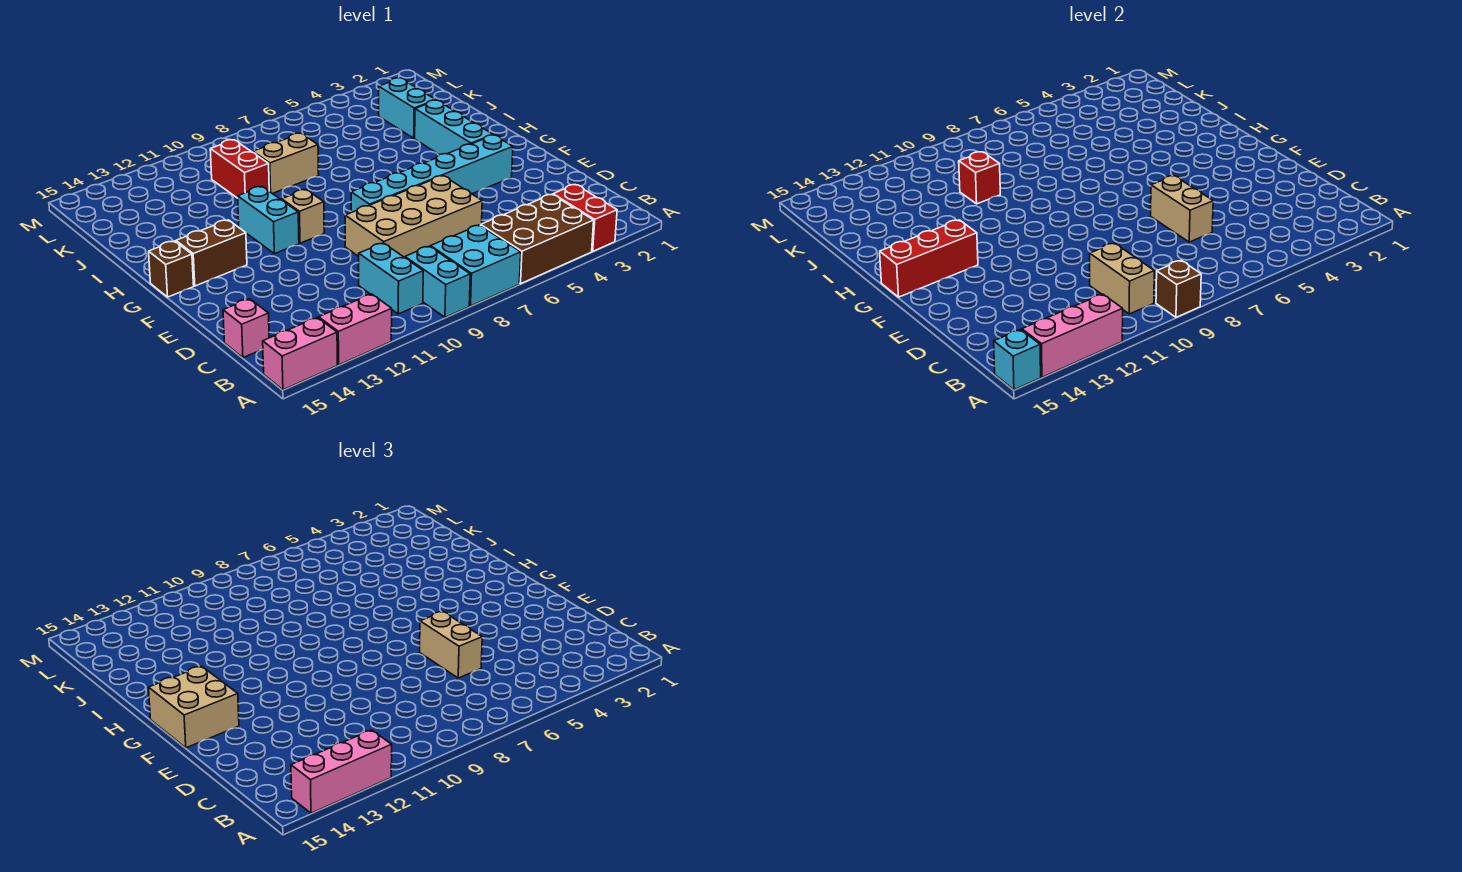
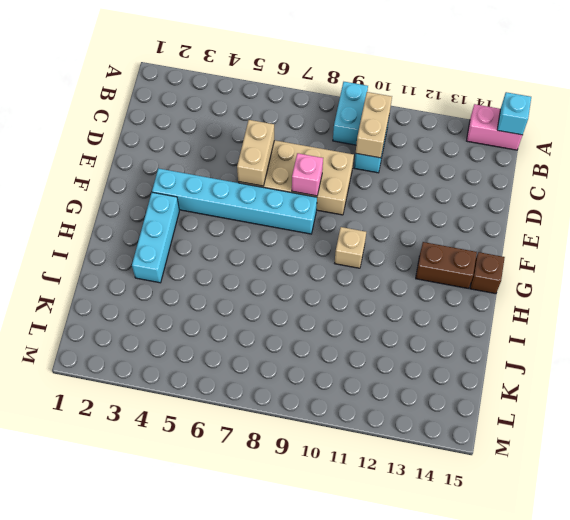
pink brick E8 level 2 -> pink brick C15 level 1
none -> red brick A3:B3 level 1
none -> brown brick A4:B6 level 1
none -> cyan brick A7:B8 level 1

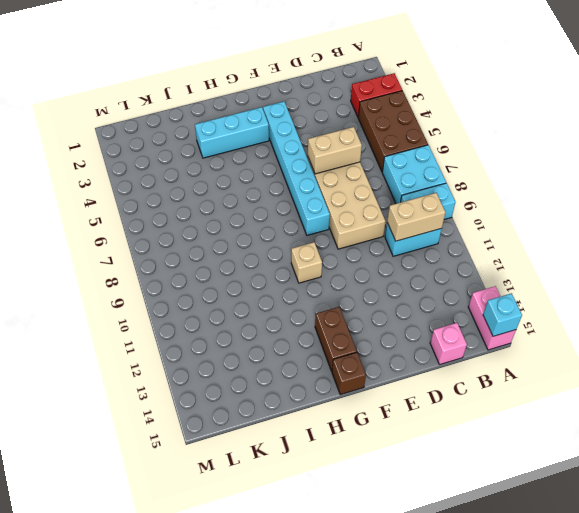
none -> pink brick A12:A13 level 1
none -> cyan brick G11:H11 level 1
none -> cyan brick J3:K3 level 1

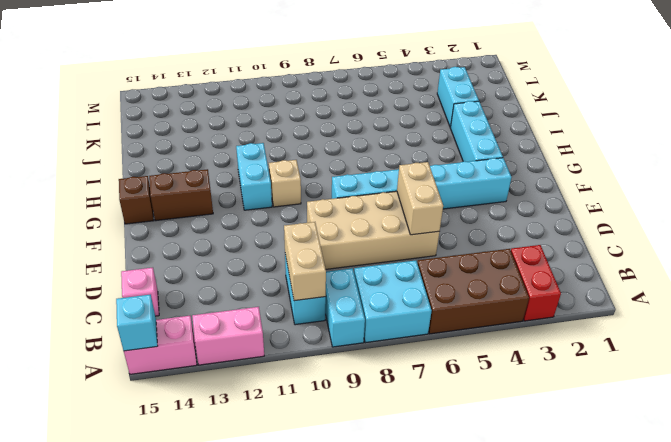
none -> tan brick J8:J9 level 1
none -> red brick J10:K10 level 1
none -> brown brick A9 level 2

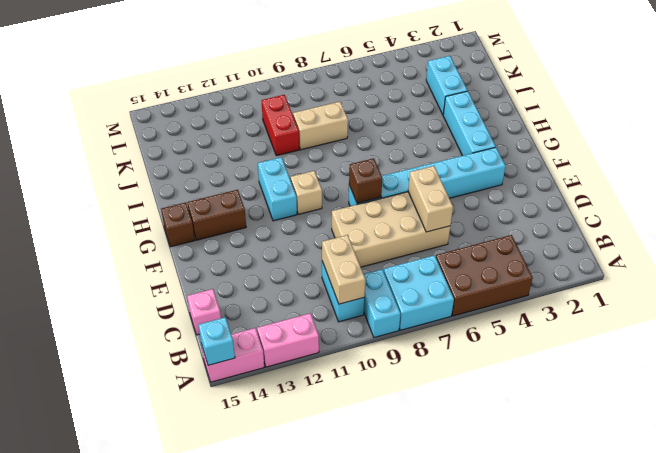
brown brick F8 level 2 -> brown brick A9 level 2
none -> red brick A3:B3 level 1
none -> pink brick A12:A14 level 2
none -> red brick G13:G15 level 2

